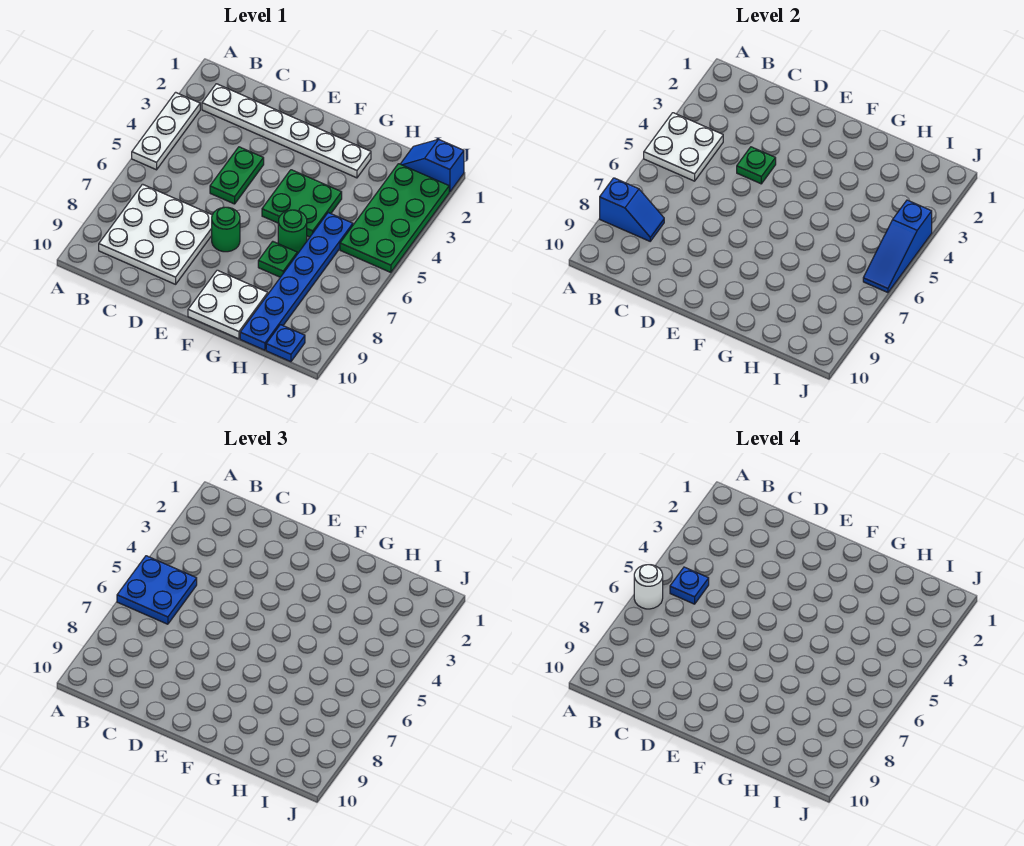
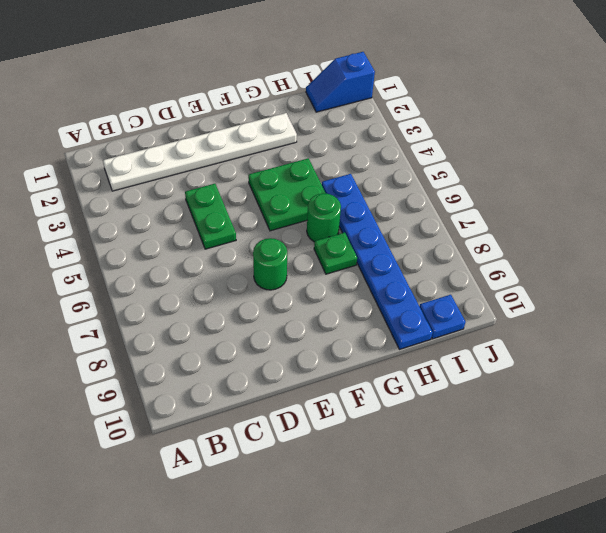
none -> white plate A3:A5 level 1
none -> white plate B7:D9 level 1
none -> white plate F9:G10 level 1

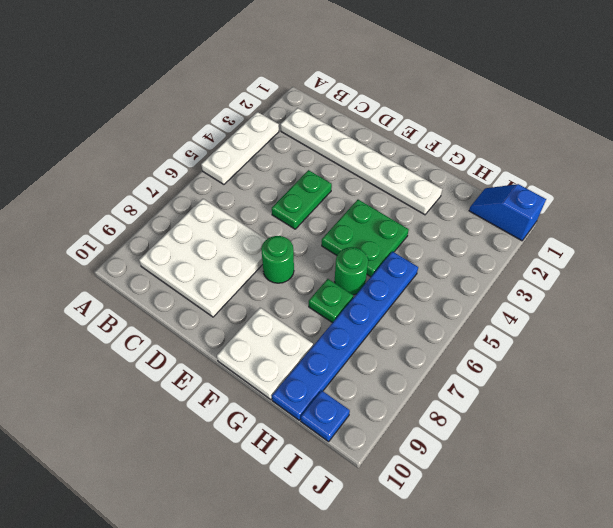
none -> green plate I2:J5 level 1
none -> white plate A4:B5 level 2
none -> blue slope A8:B8 level 2 top A

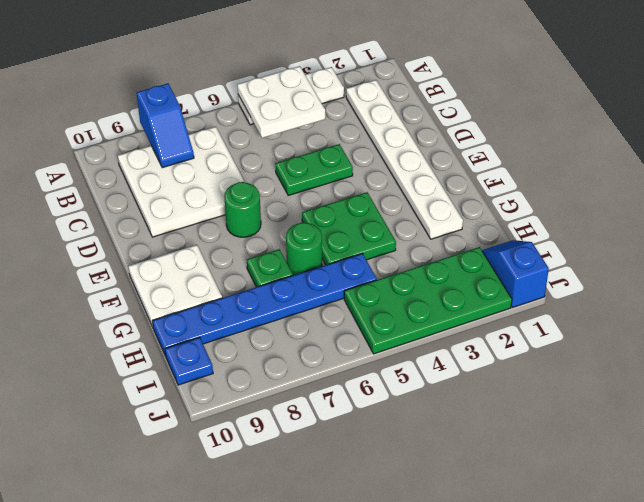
none -> green plate D4 level 2
none -> blue slope J4:J6 level 2 top 4
none -> blue plate A5:B6 level 3

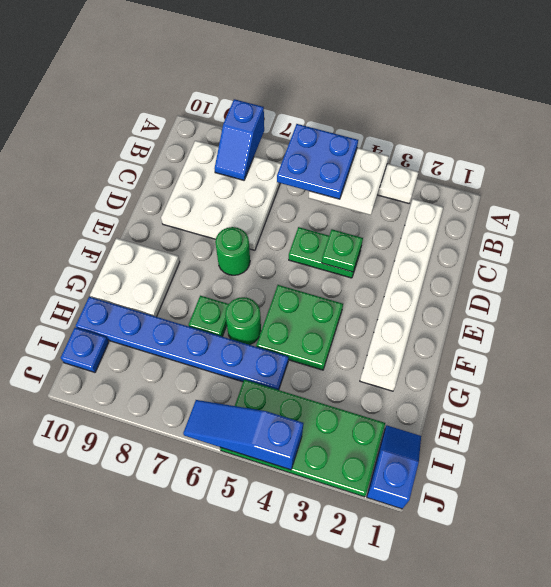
none -> white round brick A6 level 4
none -> blue plate B5 level 4

